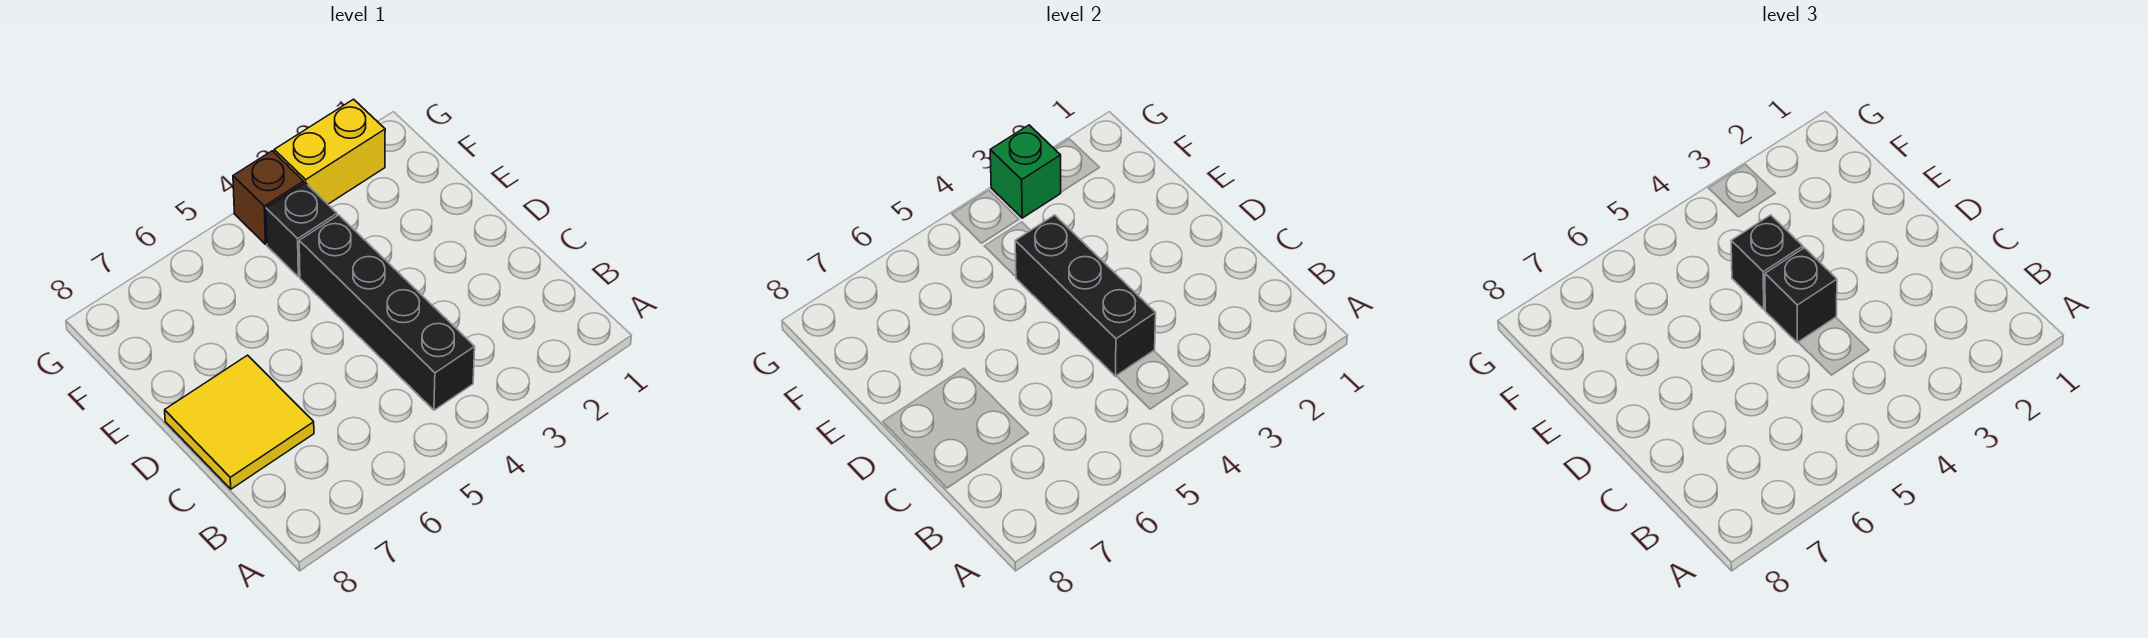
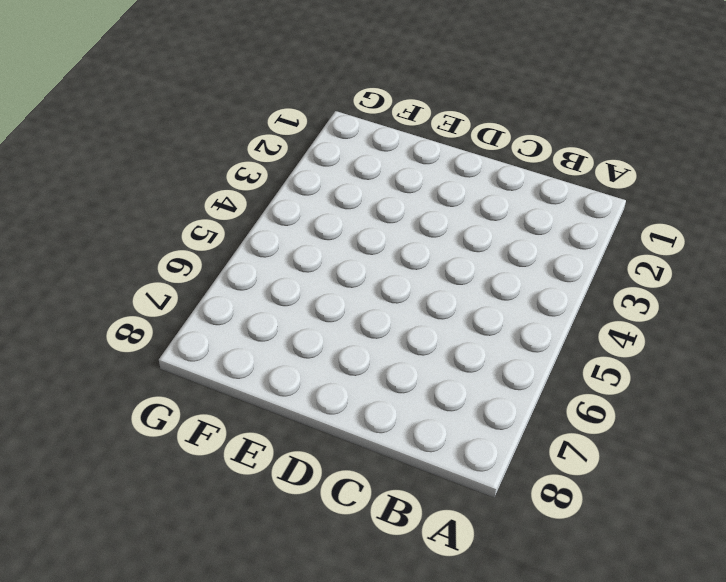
none -> black brick B4:E4 level 1
none -> yellow tile C7:D8 level 1

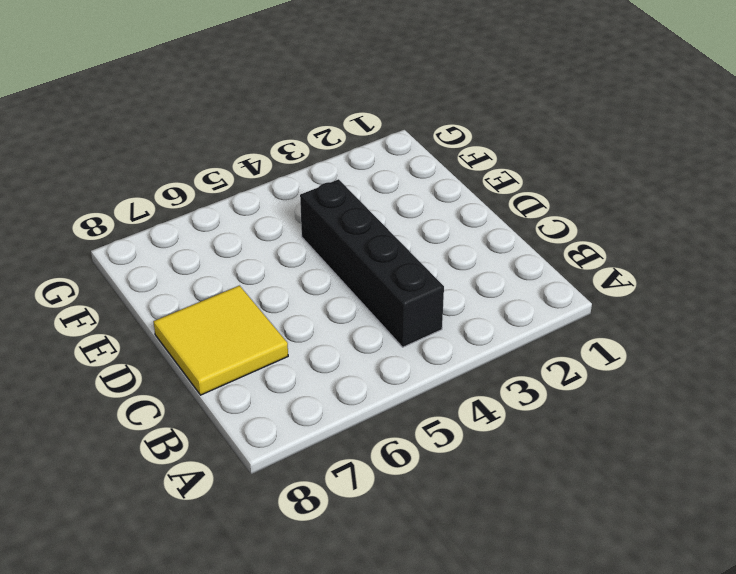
none -> black brick F4 level 1
none -> yellow brick G2:G3 level 1

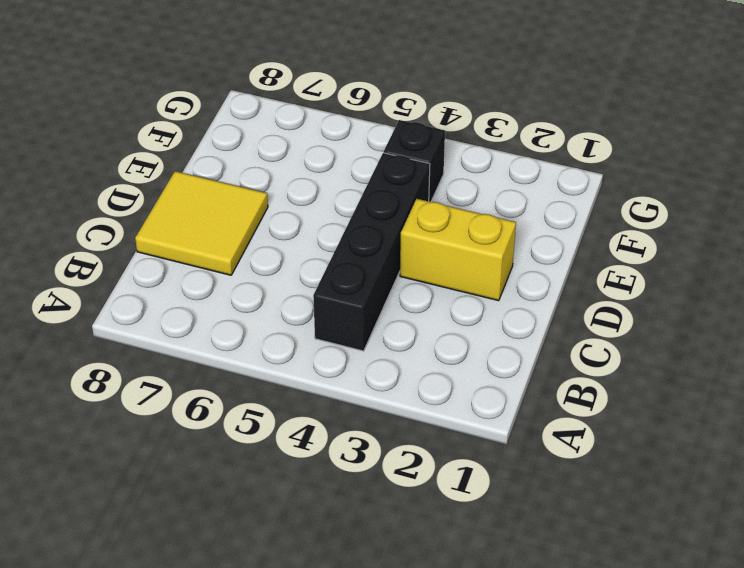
yellow brick D2:D3 level 1 -> yellow brick G2:G3 level 1
none -> brown brick G4 level 1
none -> black brick C4:E4 level 2

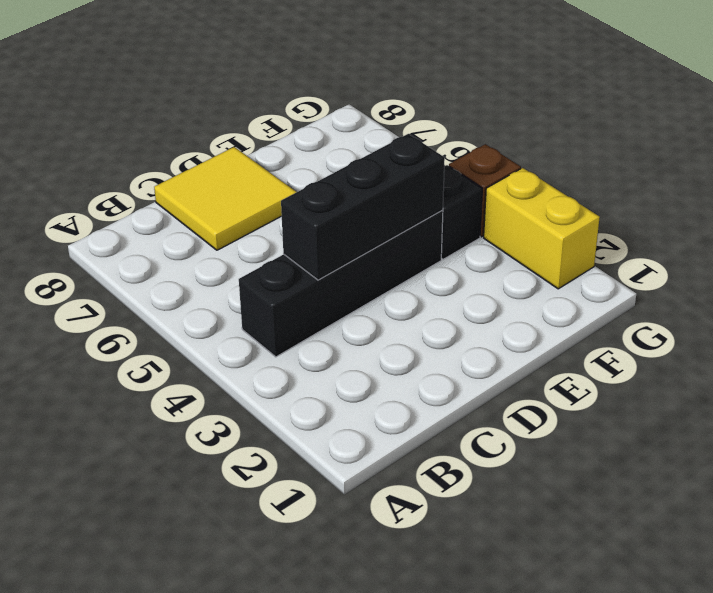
none -> green brick G3 level 2
none -> black brick D4 level 3

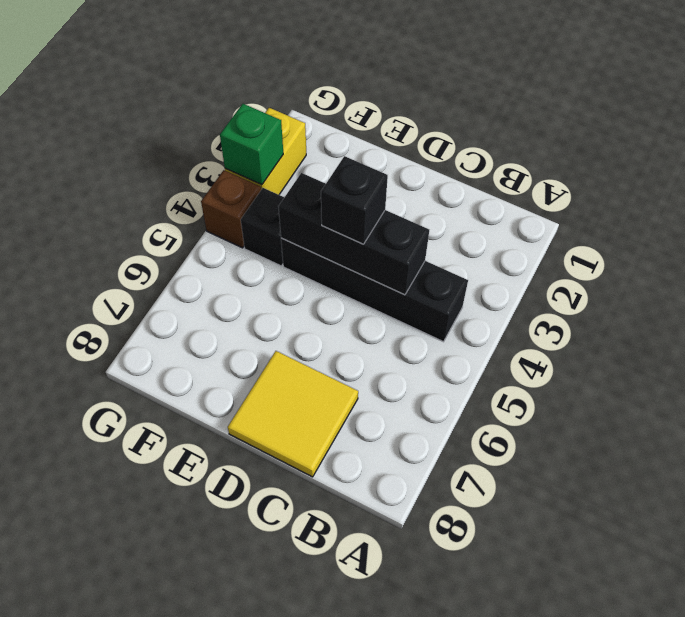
none -> black brick E4 level 3

